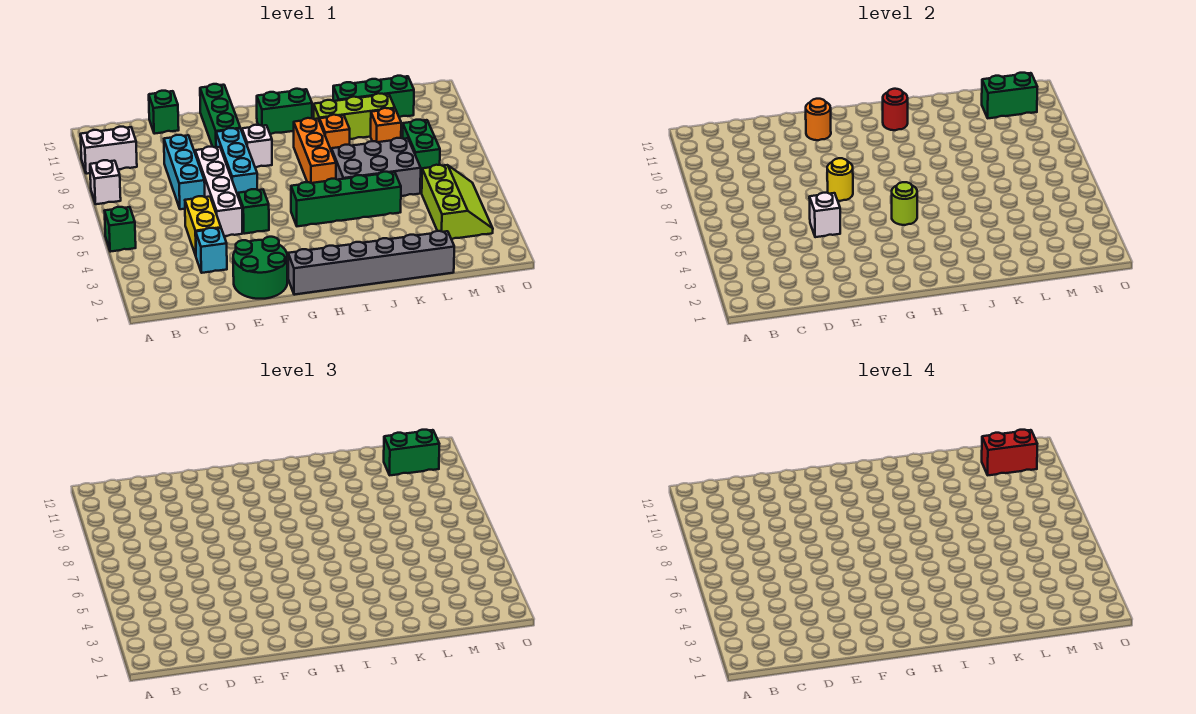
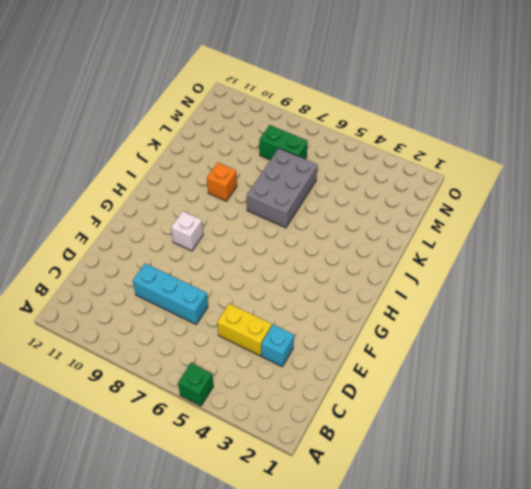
none -> white brick A8 level 1
none -> white brick A10:B10 level 1
none -> green brick D12 level 1
none -> green round brick E1:F2 level 1

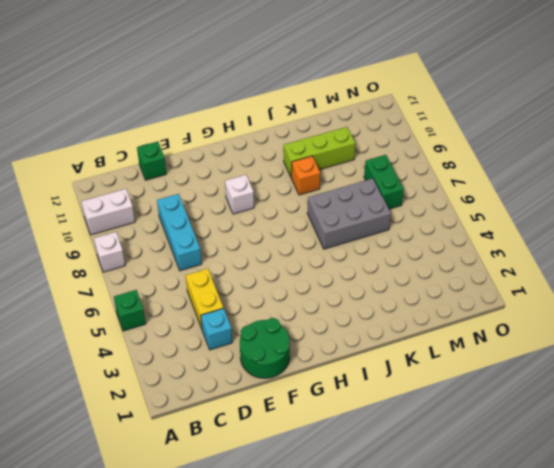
none -> white brick E5:E8 level 1
none -> green brick F5 level 1
none -> cyan brick F7:F9 level 1
none -> green brick F10:F12 level 1

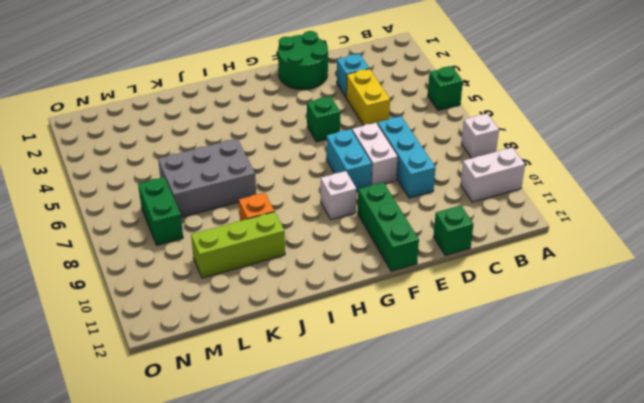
white brick E7:E8 level 1 -> white brick E5:E8 level 1
cyan brick F7:F8 level 1 -> cyan brick F7:F9 level 1
none -> grey brick G1:L1 level 1
none -> green brick H5:K5 level 1
none -> green brick H11:I11 level 1
none -> orange brick I7:I9 level 1

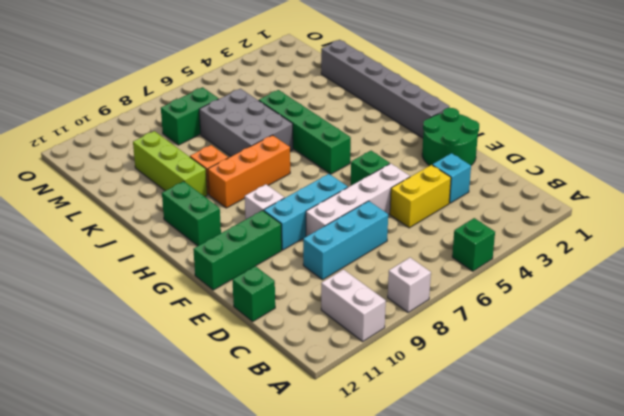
none -> green brick K11:M11 level 1
none -> orange brick L9 level 1
none -> lime slope M3:N5 level 1 top M
none -> white brick E5 level 2

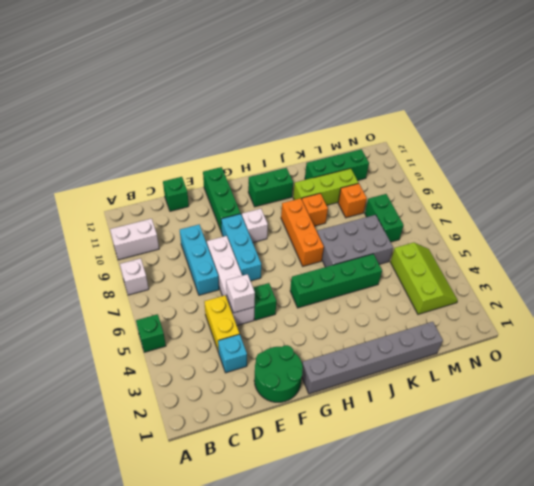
none -> yellow round brick F7 level 2
none -> orange round brick F11 level 2
none -> lime round brick H5 level 2
none -> red round brick I11 level 2

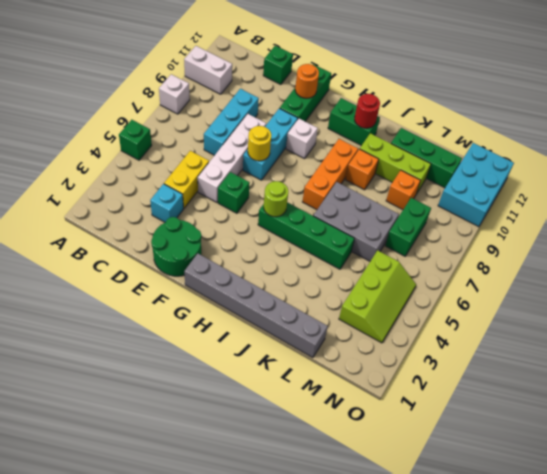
cyan brick N10:O12 level 1 -> none
none -> white brick E5 level 2
none -> green brick M11:N11 level 2
none -> green brick M11:N11 level 3
none -> red brick M11:N11 level 4

